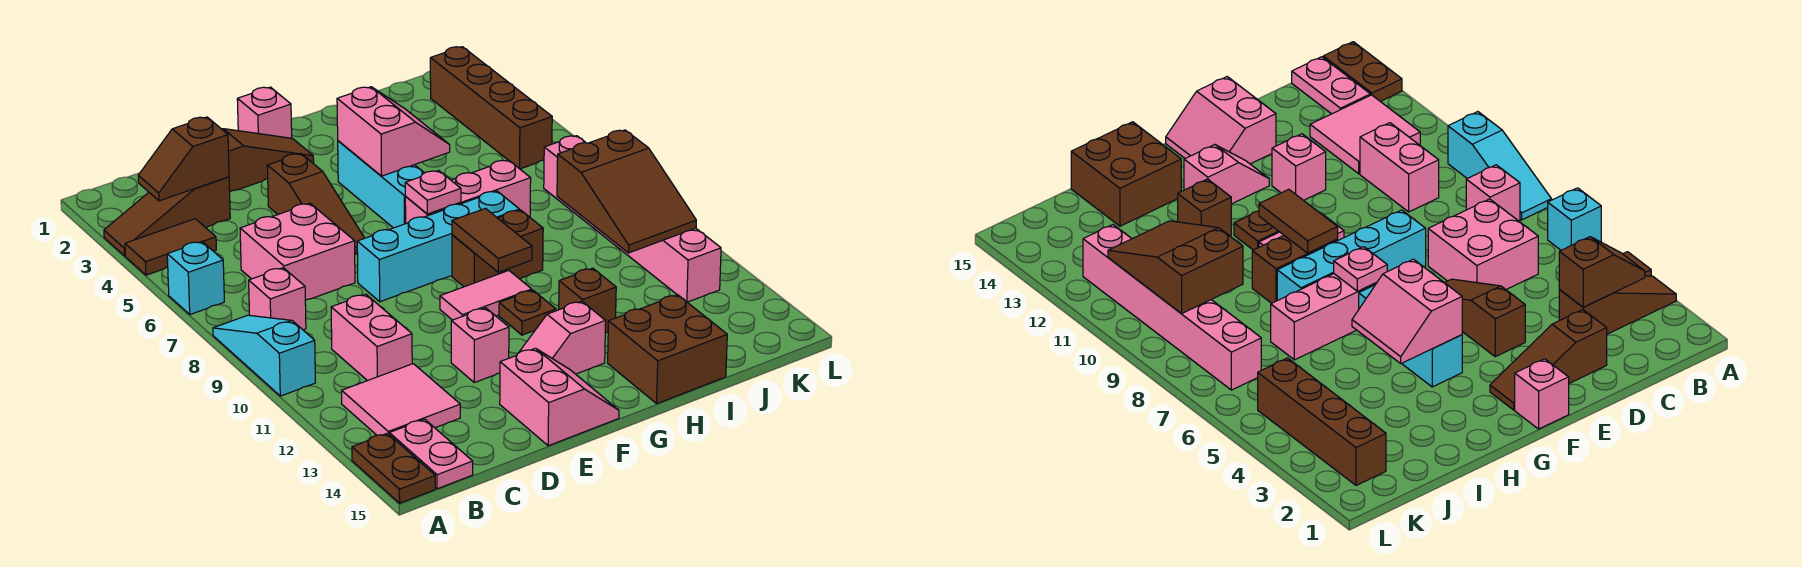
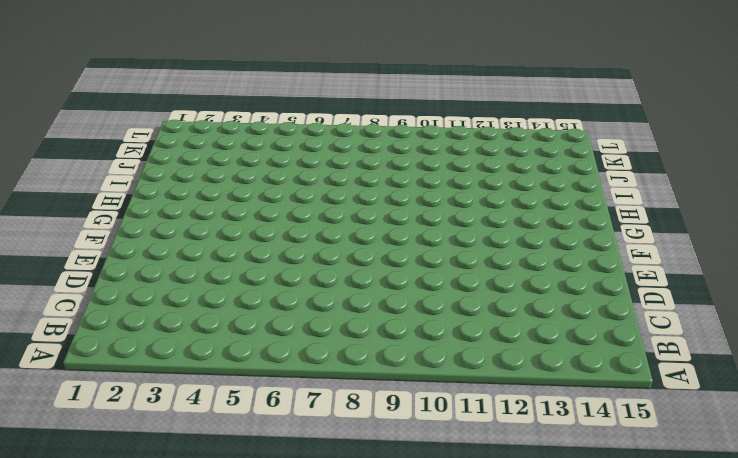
none -> brown slope A3:C3 level 1 top C
none -> brown tile A4:B4 level 1
none -> cyan brick A6 level 1
none -> cyan slope A8:A10 level 1 top 10

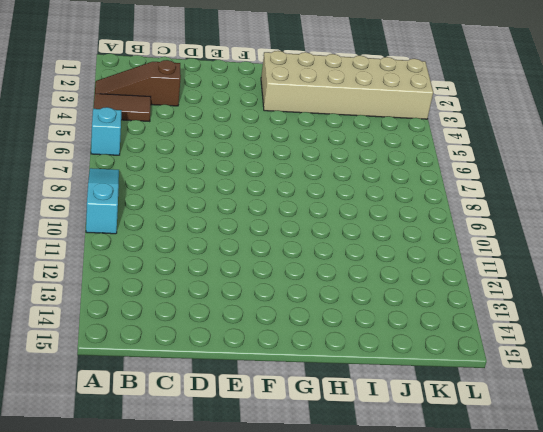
tan brick G2:L3 level 1 -> brown brick K2:K5 level 1
none -> brown plate A14:A15 level 1
none -> pink brick B8 level 1
none -> pink tile B12:C13 level 1
none -> pink plate B14:B15 level 1

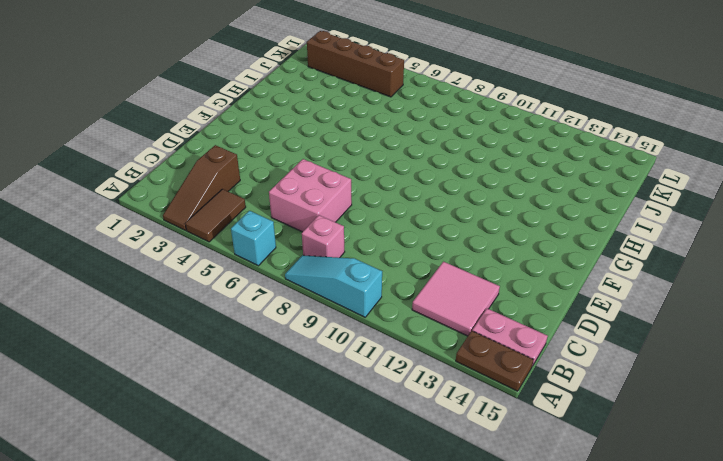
none -> pink brick C10:C11 level 1
none -> brown slope D2:F2 level 1 top D
none -> brown slope E4:E6 level 1 top 4
none -> cyan brick E8:H8 level 1

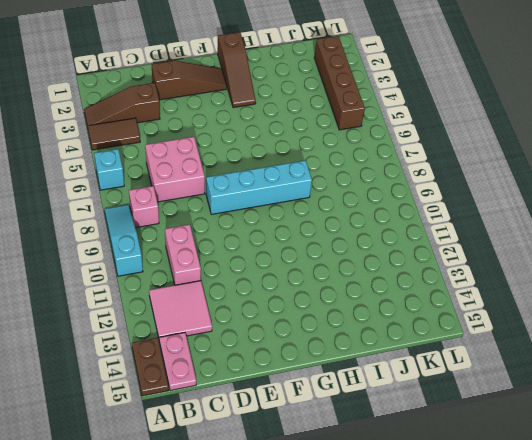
brown slope G1:G3 level 1 top 1 -> brown slope E4:E6 level 1 top 4
none -> pink brick E12 level 1
none -> pink slope E14:F15 level 1 top E
none -> pink brick F1 level 1
none -> pink tile F10:G10 level 1

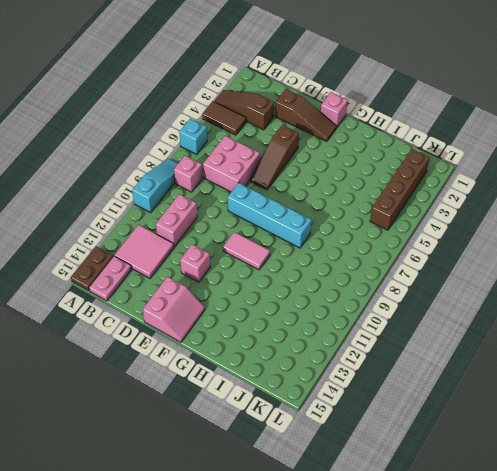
none -> pink slope F13:G13 level 1 top G
none -> cyan brick G4:G6 level 1
none -> pink brick G7:I7 level 1
none -> brown brick G9:H9 level 1

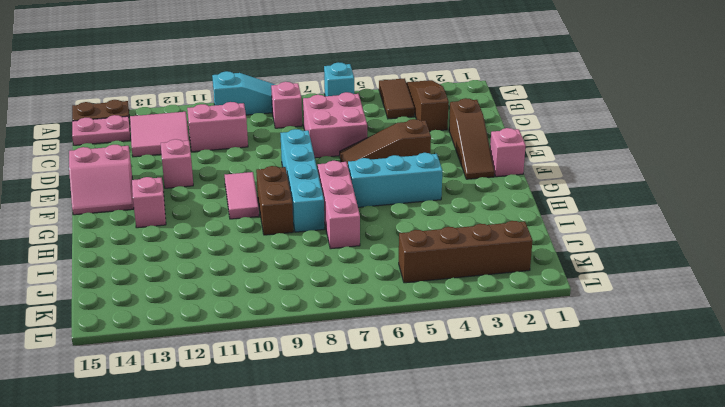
none -> brown plate G11 level 1
none -> brown brick H12 level 1
none -> brown brick H14:I15 level 1
none -> pink brick K7:K12 level 1

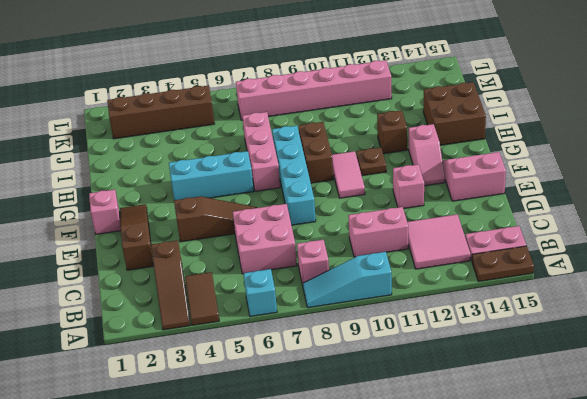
none -> brown slope B3:C3 level 2 top C
none -> pink slope G4:H5 level 2 top G
none -> pink plate G7 level 2
none -> brown tile G9:G10 level 2

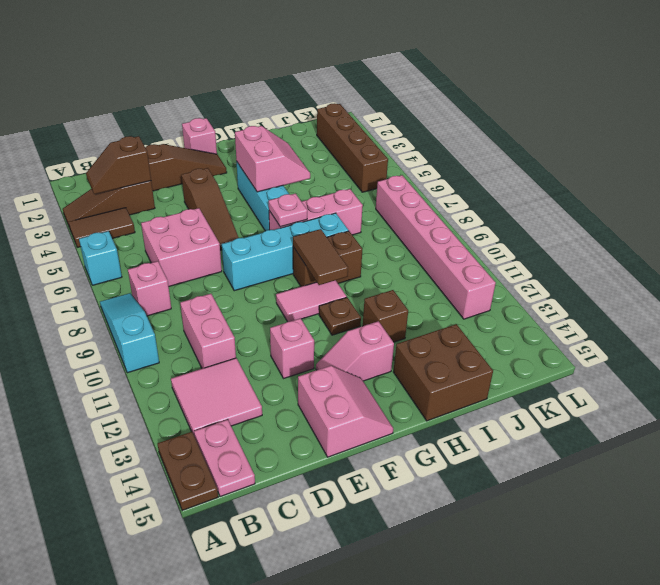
none -> brown slope J9:K11 level 2 top 9

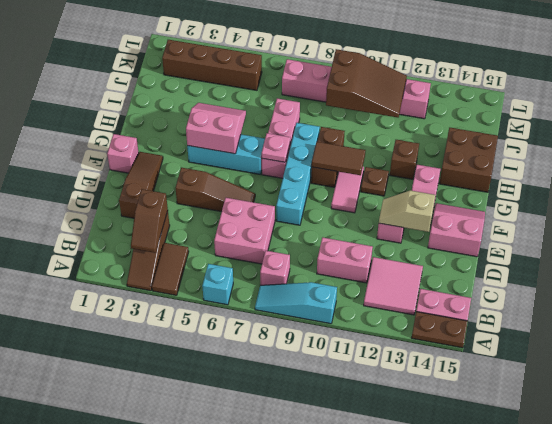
tan slope E12:E13 level 2 top 13 -> none

